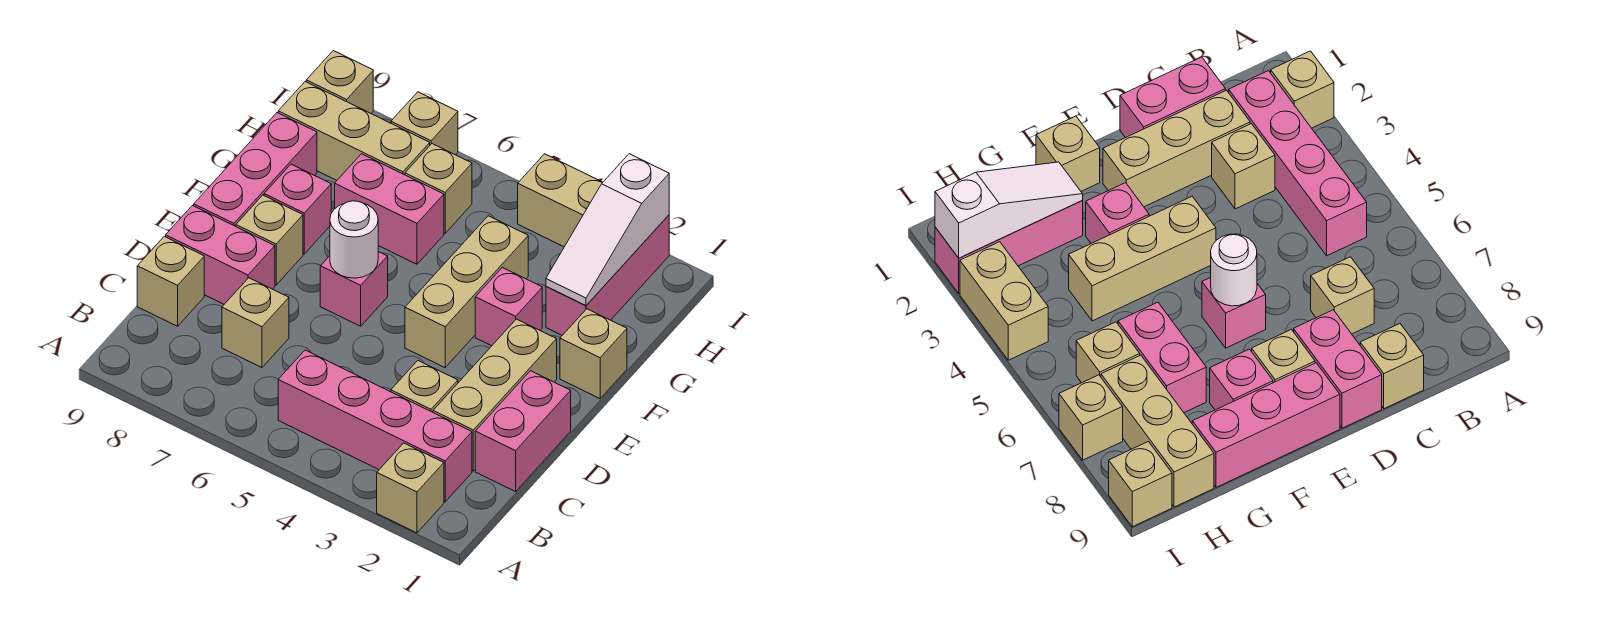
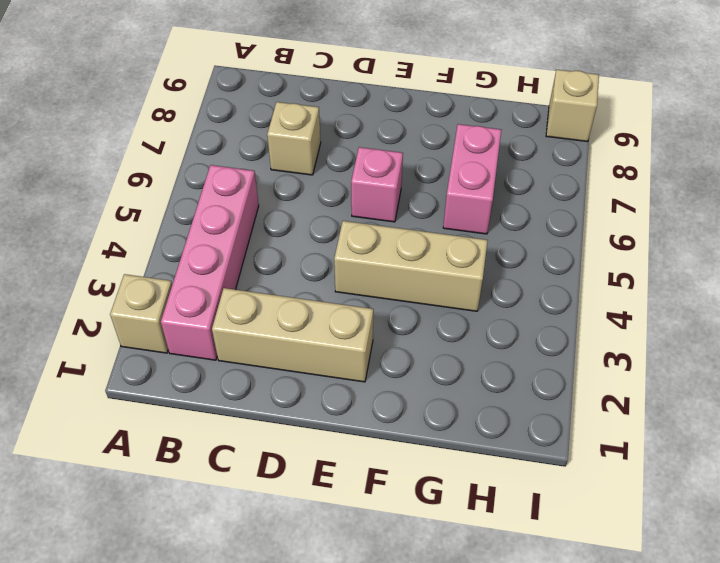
none -> pink brick C1:D1 level 1
none -> tan brick C3 level 1
none -> tan brick C9 level 1

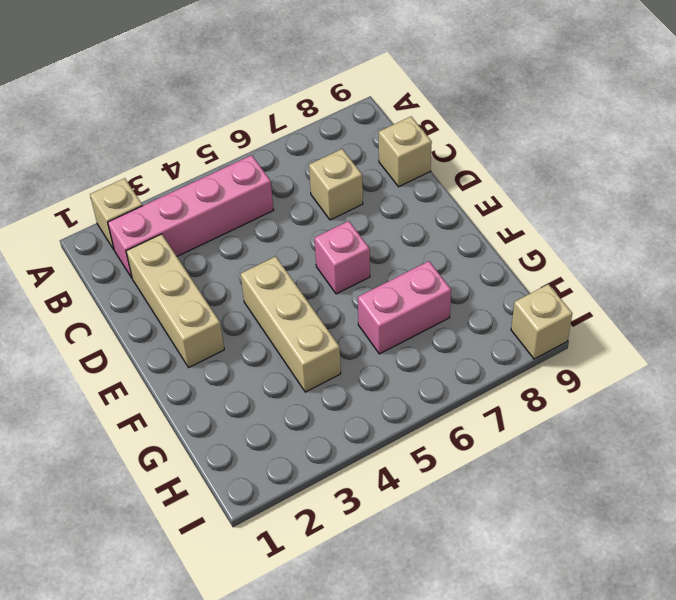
none -> pink brick C1:D1 level 1
none -> tan brick C3 level 1
none -> pink brick D8:D9 level 1

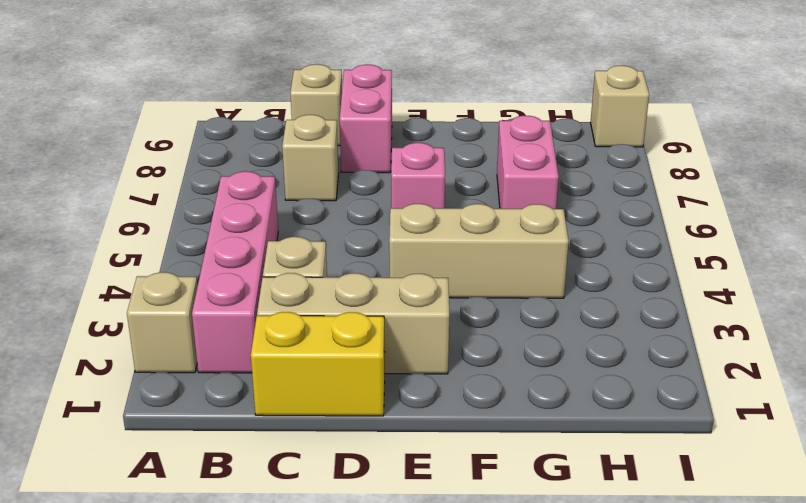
yellow brick C1:D1 level 1 -> pink brick C1:D1 level 1
none -> tan brick E8 level 1
none -> pink brick E9:G9 level 1
none -> tan brick F1 level 1

